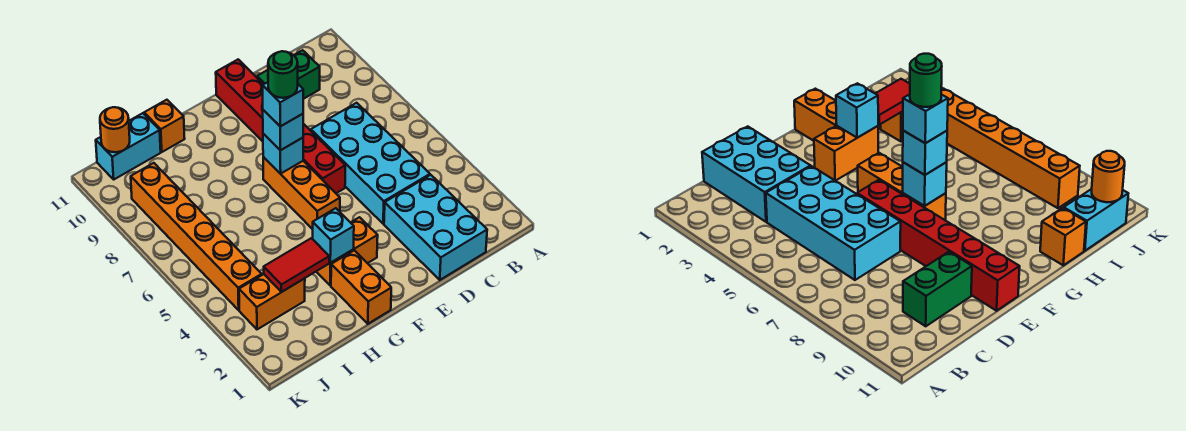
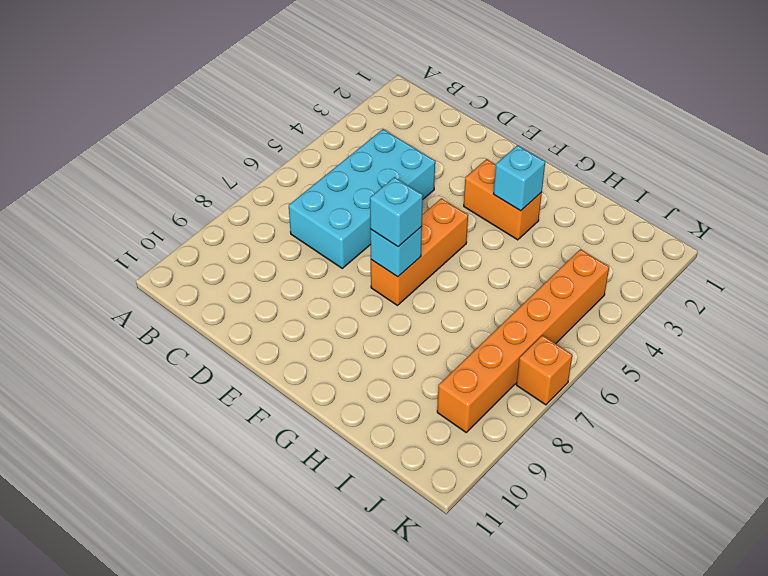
orange brick K7 level 1 -> orange brick H11 level 1
none -> cyan brick C1:D3 level 1
none -> green brick C10:D10 level 1
none -> red brick E6:E11 level 1

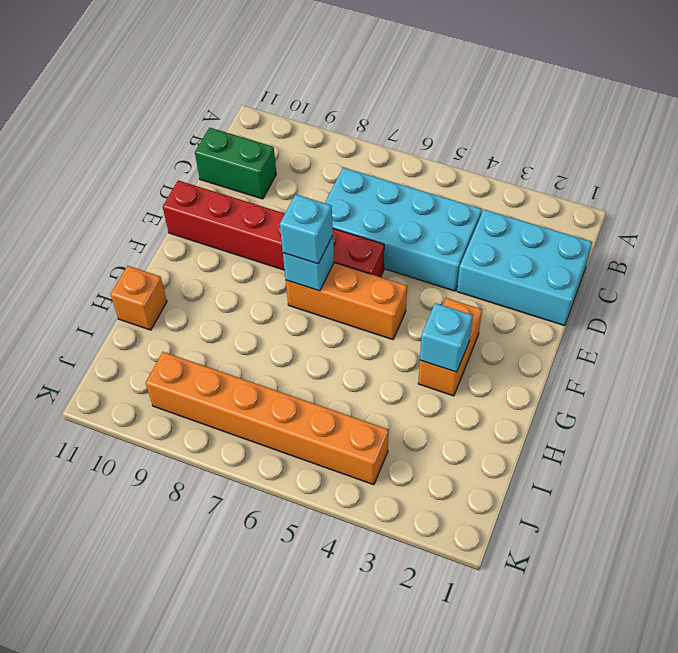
green brick C10:C11 level 1 -> green brick C10:D10 level 1
none -> orange brick G1:G2 level 1
none -> orange brick I3:J3 level 1
none -> cyan brick I11:J11 level 1

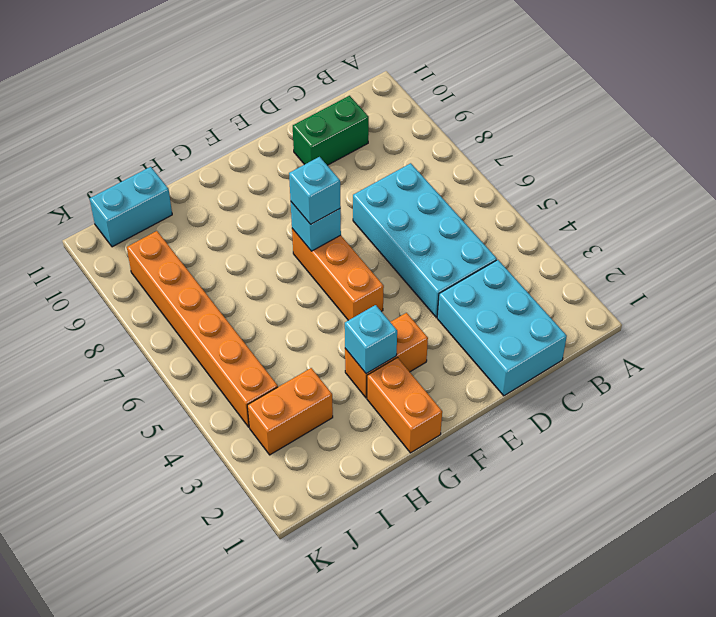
none -> red brick E6:E11 level 1
none -> orange brick H11 level 1
none -> red tile H3:I3 level 2

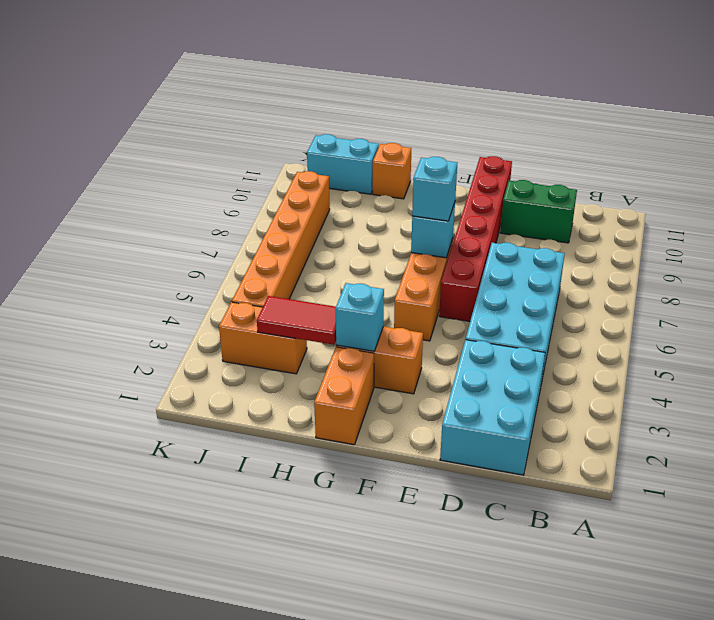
none -> orange round brick J11 level 2
none -> cyan brick F7 level 4
none -> green round brick F7 level 5

